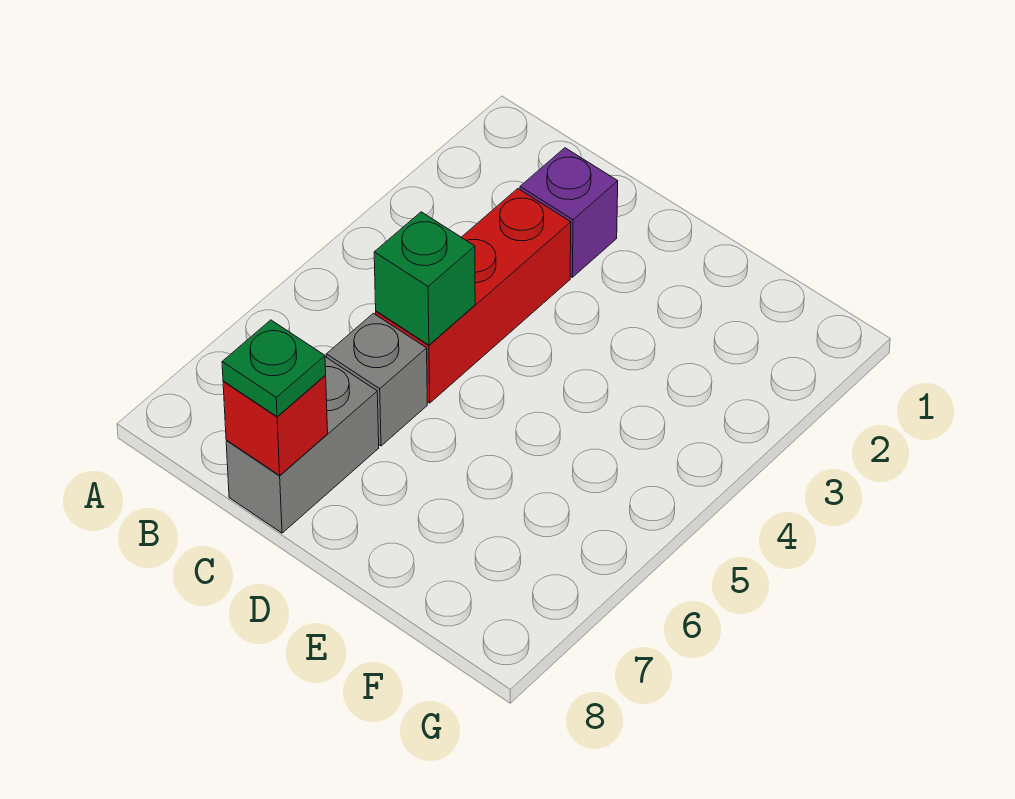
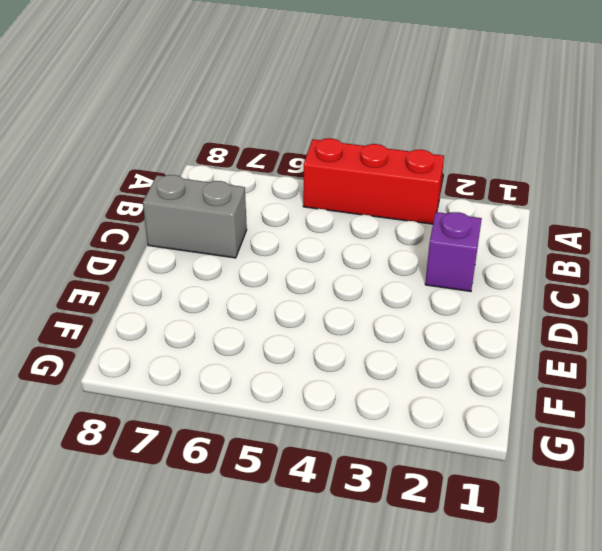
red brick A3:A5 level 1 -> red brick C3:C5 level 1
none -> grey brick C6 level 1
none -> green brick C5 level 2

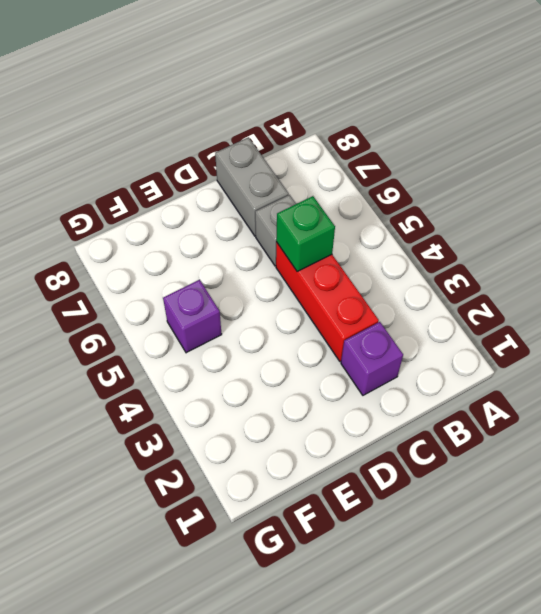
purple brick F5 level 1 -> none
none -> red brick C8 level 2
none -> green plate C8 level 3

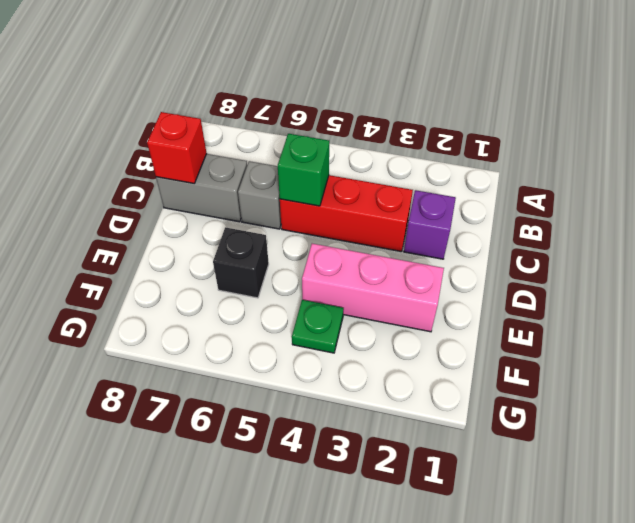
pink brick E2:E4 level 1 -> none
black brick E6 level 1 -> none
green plate F4 level 1 -> green plate C8 level 3

